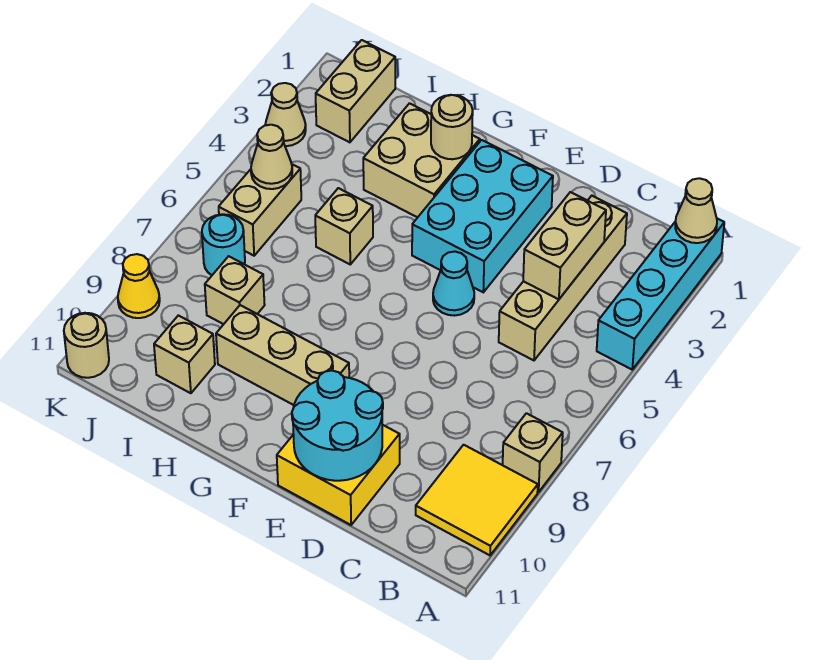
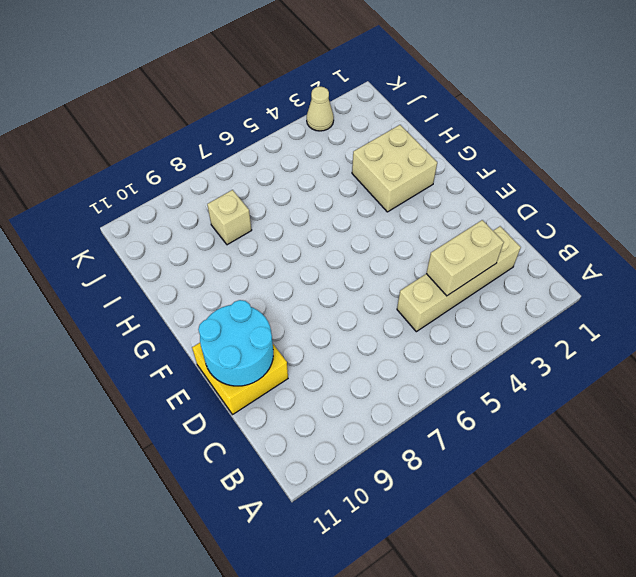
none -> cyan brick A1:A4 level 1
none -> tan brick A8 level 1
none -> yellow tile A9:B10 level 1

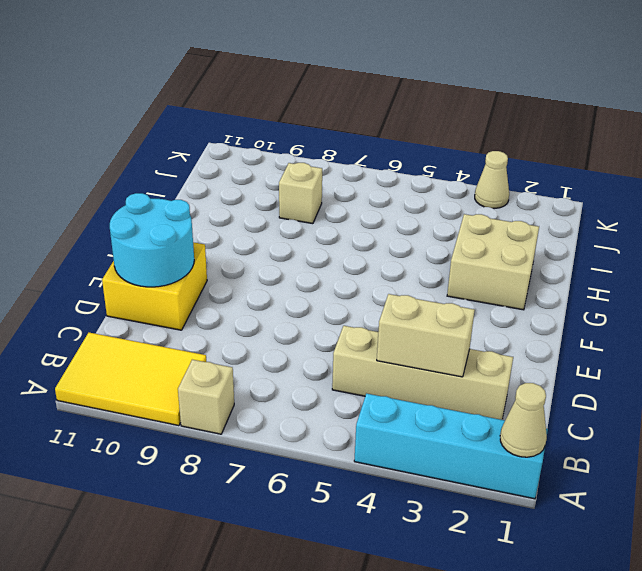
yellow tile A9:B11 level 1 -> yellow tile A9:B10 level 1
none -> cyan brick E2:F4 level 1
none -> cyan cone E5 level 1
none -> tan brick F9:H9 level 1

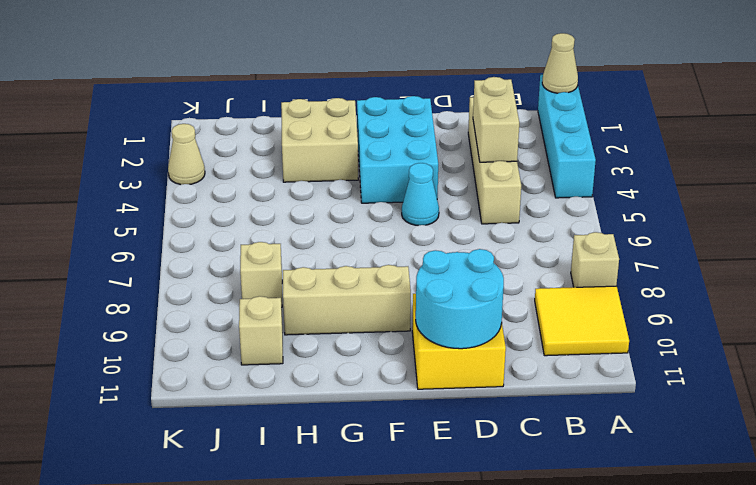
none -> tan brick H5 level 1
none -> tan brick J1:J2 level 1
none -> tan brick J5:J6 level 1

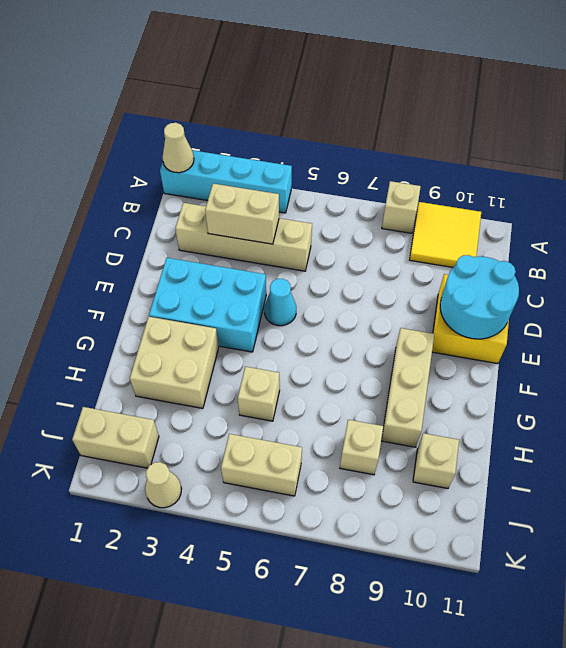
none -> cyan round brick J7 level 1
none -> yellow cone K9 level 1
none -> tan round brick K11 level 1

